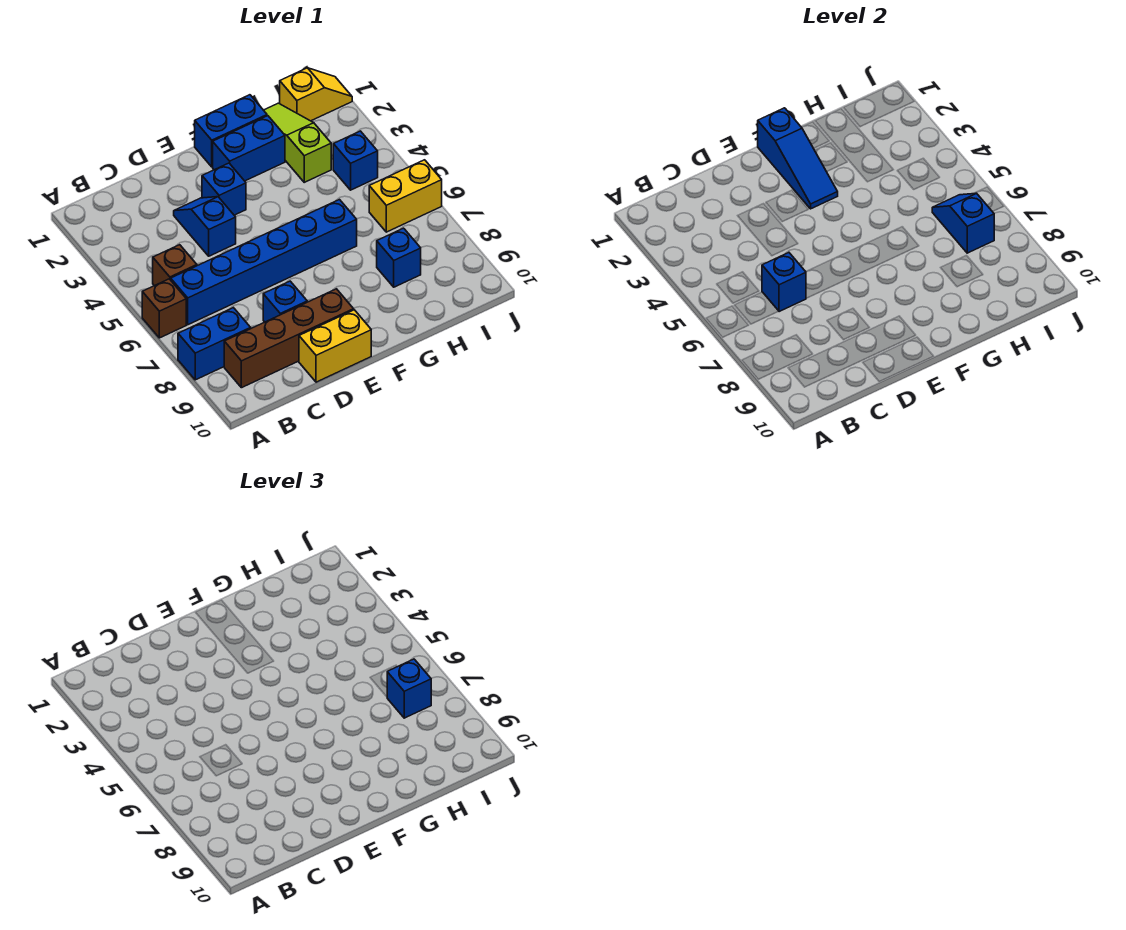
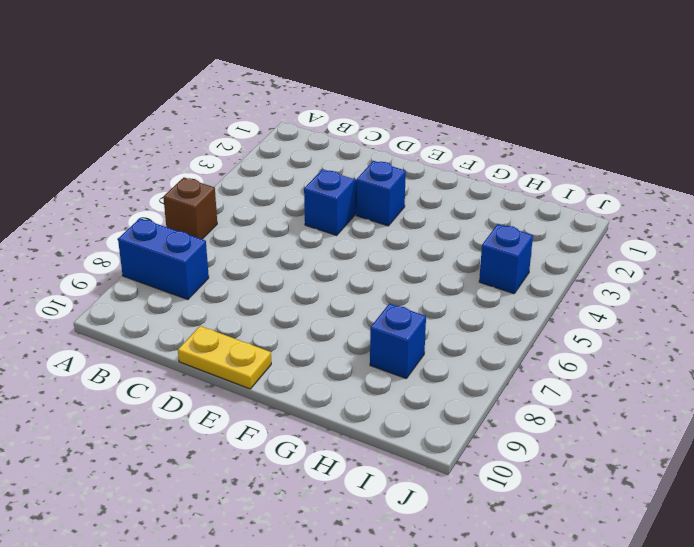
yellow plate D10:E10 level 1 -> yellow brick D10:E10 level 1
none -> brown brick B5 level 1
none -> blue brick B6:G6 level 1
none -> brown brick B9:E9 level 1

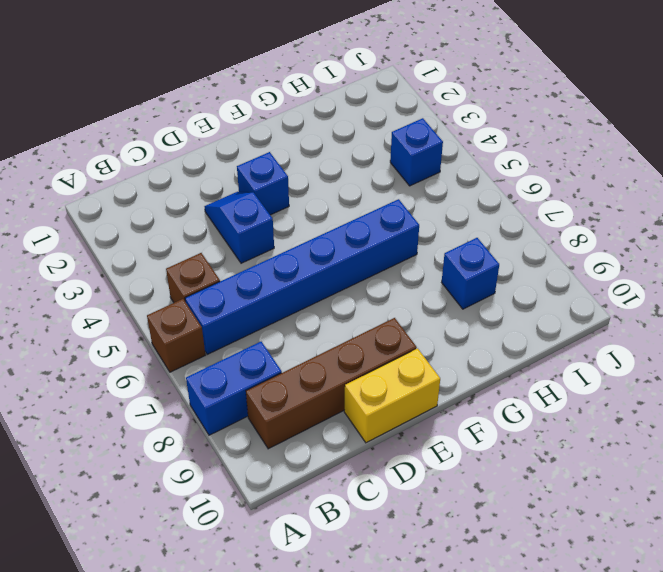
none -> blue brick D8 level 1
none -> blue brick F1:G1 level 1
none -> blue brick F2:G2 level 1

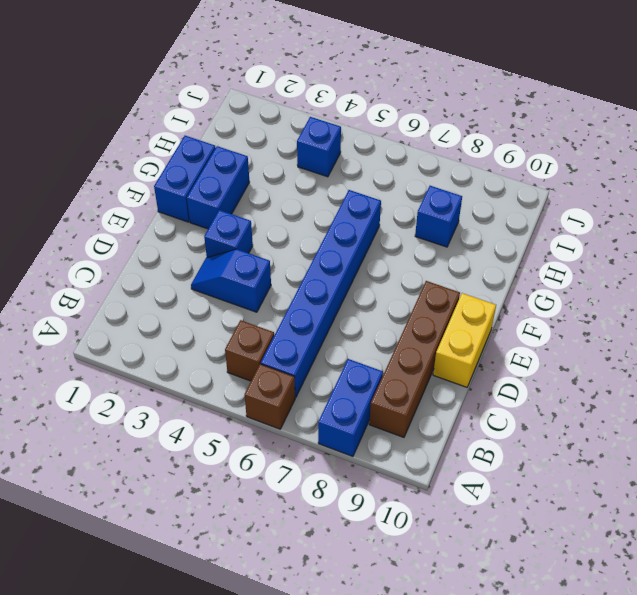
none -> blue brick D8 level 1
none -> lime slope H1:H3 level 1 top 3
none -> yellow slope I1:J1 level 1 top I

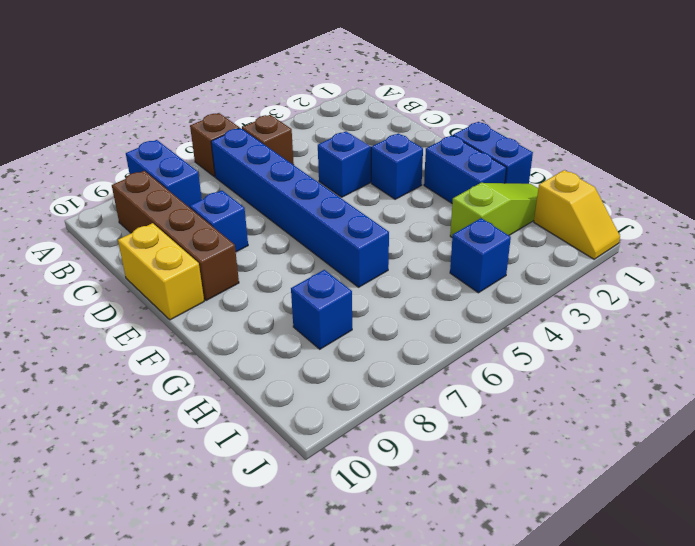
none -> yellow brick I6:J6 level 1
none -> blue brick C6 level 2
none -> blue slope F1:F3 level 2 top 1

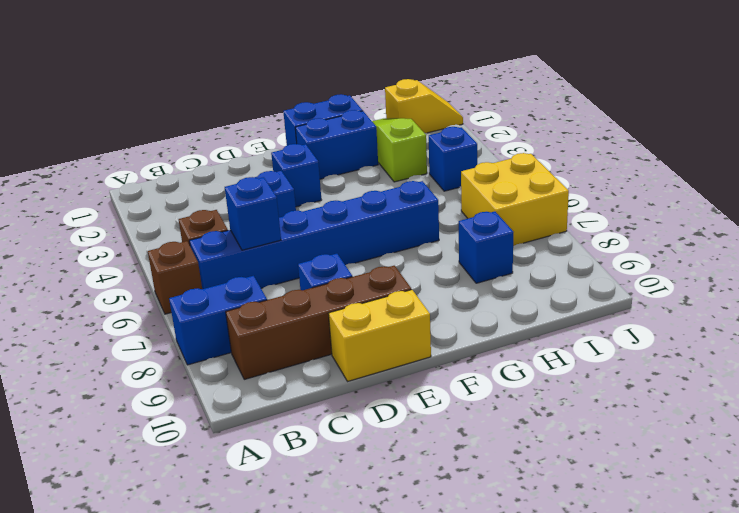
yellow brick I6:J7 level 1 -> yellow brick I6:J6 level 1
none -> blue slope F1:F3 level 2 top 1
none -> blue slope I6:I7 level 2 top 7
none -> blue brick I7 level 3

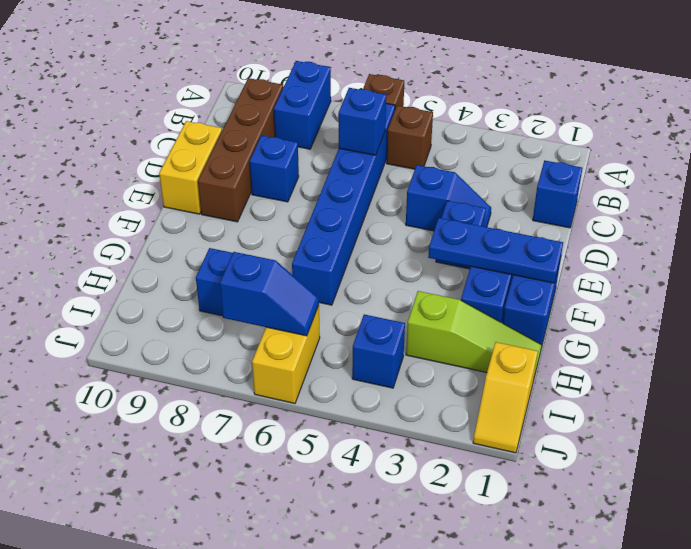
blue brick C1 level 1 -> blue brick I7 level 3
blue plate F1:F3 level 2 -> blue slope F1:F3 level 2 top 1

